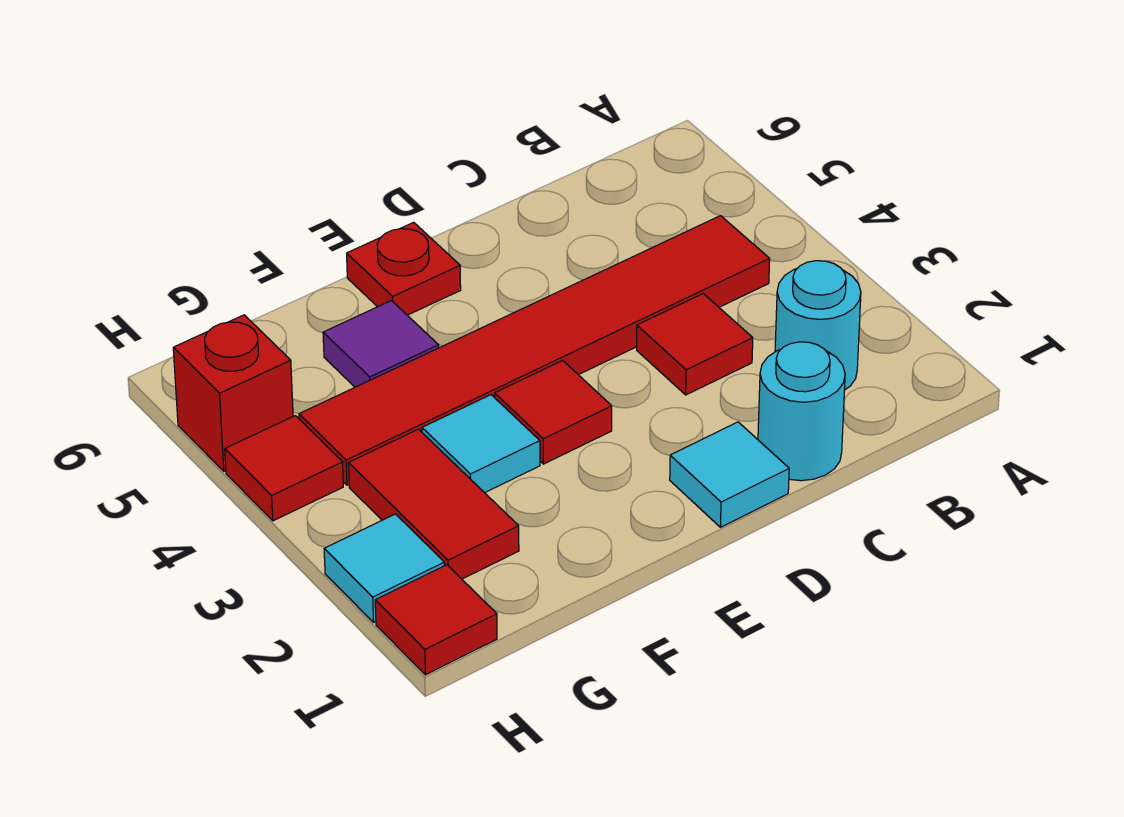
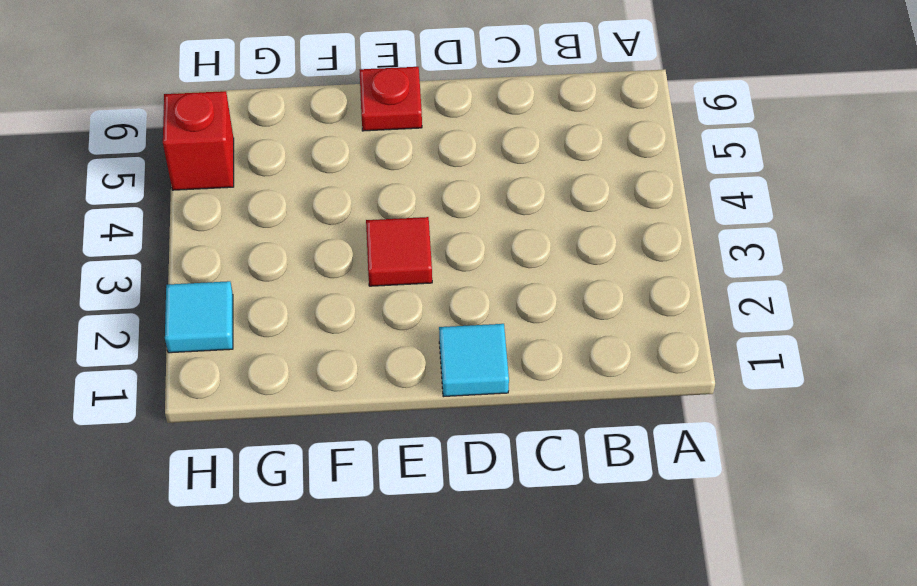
none -> cyan round brick B2 level 1
none -> red tile B4:G4 level 1
none -> cyan round brick C1 level 1

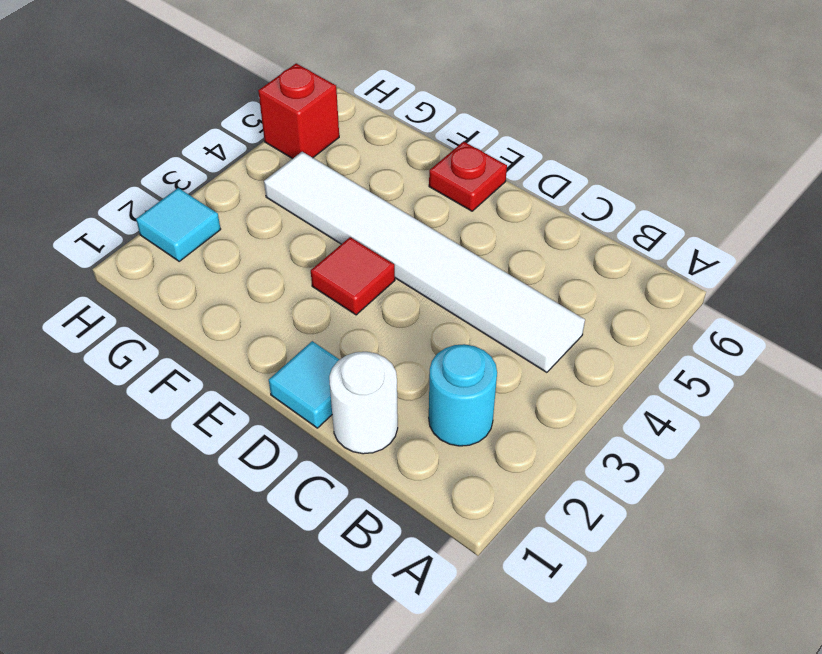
white tile B4:G4 level 1 -> red tile B4:G4 level 1
white round brick C1 level 1 -> cyan round brick C1 level 1
none -> red tile C3 level 1
none -> cyan tile F3 level 1
none -> purple tile F5 level 1

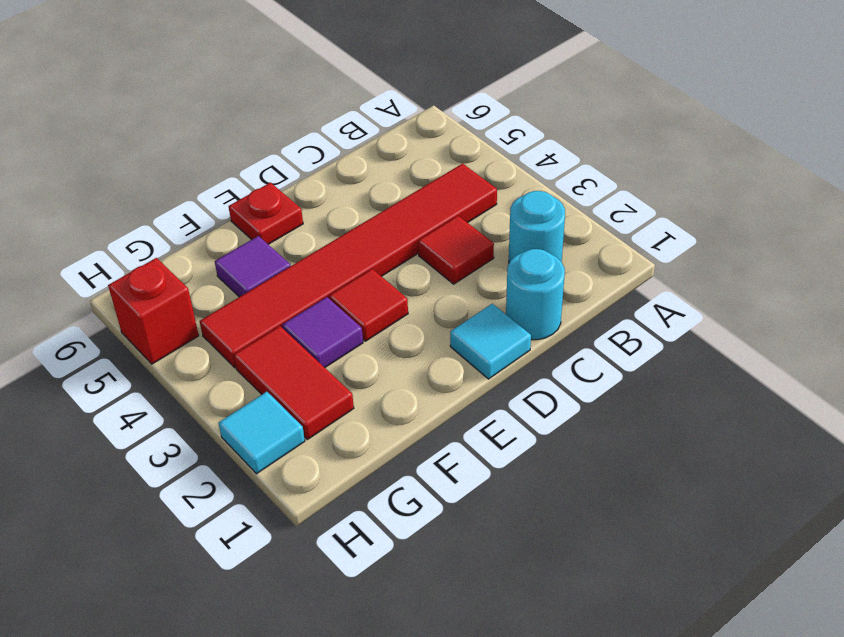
purple tile F3 level 1 -> cyan tile F3 level 1
none -> red tile H1 level 1
none -> red tile H4 level 1

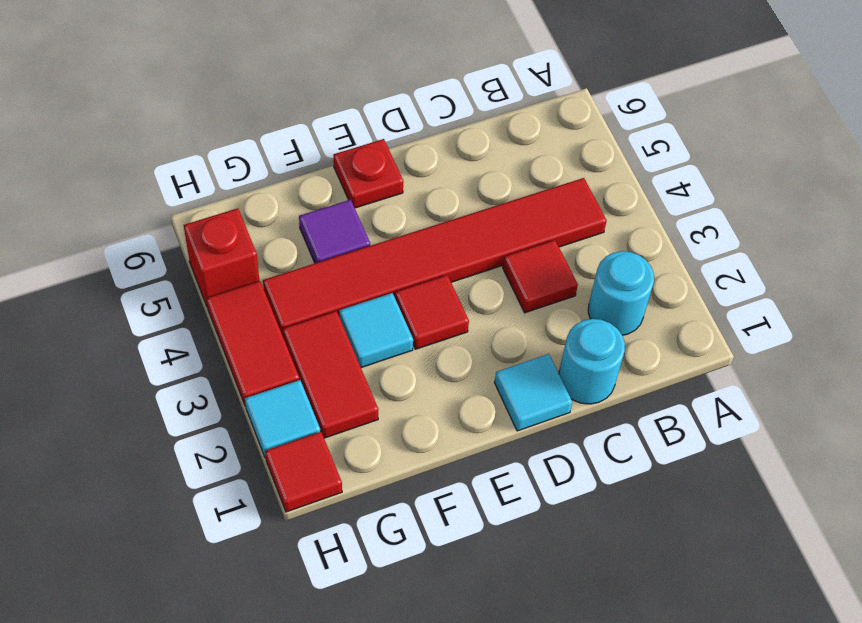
red tile H3:H4 level 1 -> red tile H4 level 1

